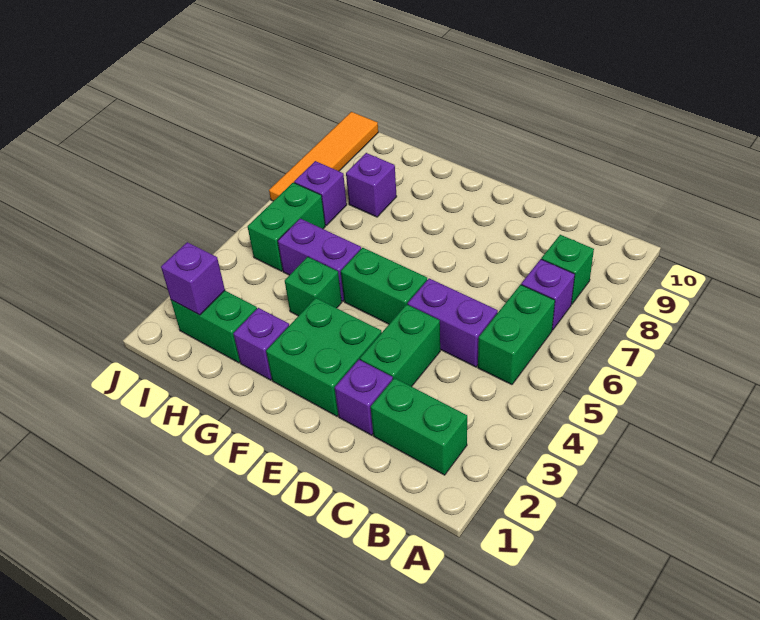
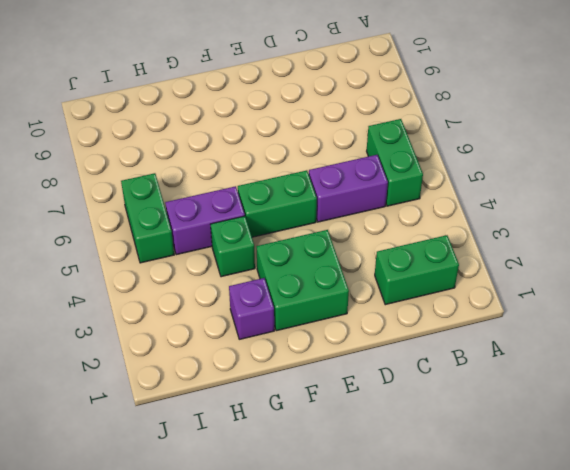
none -> purple brick B7 level 1
none -> green brick B8 level 1
none -> purple brick D2 level 1

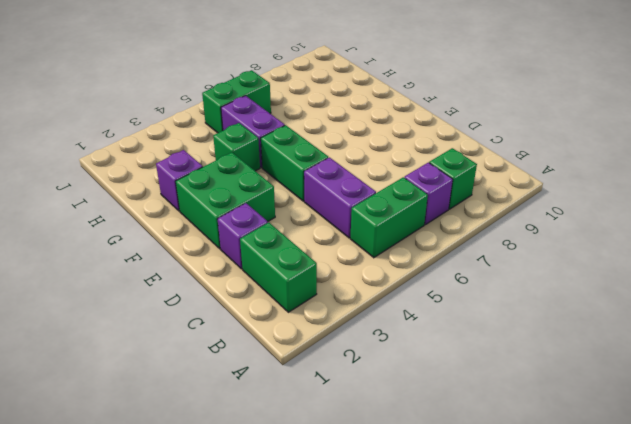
none -> green brick D3:D4 level 1
none -> green brick H2:I2 level 1
none -> purple brick H8 level 1

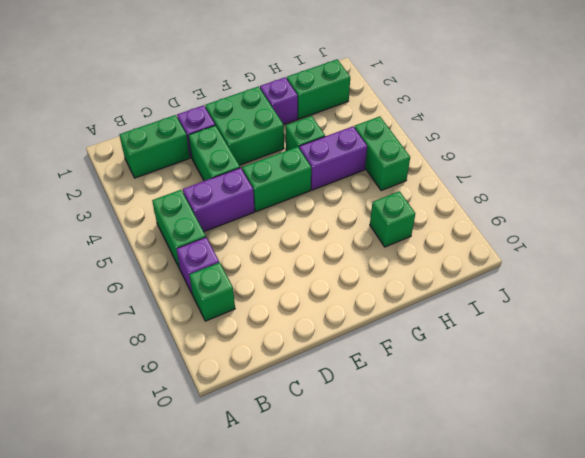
green brick H8 level 1 -> purple brick H8 level 1
none -> purple brick I7 level 1
none -> orange tile J7:J10 level 1
none -> purple brick I2 level 2

